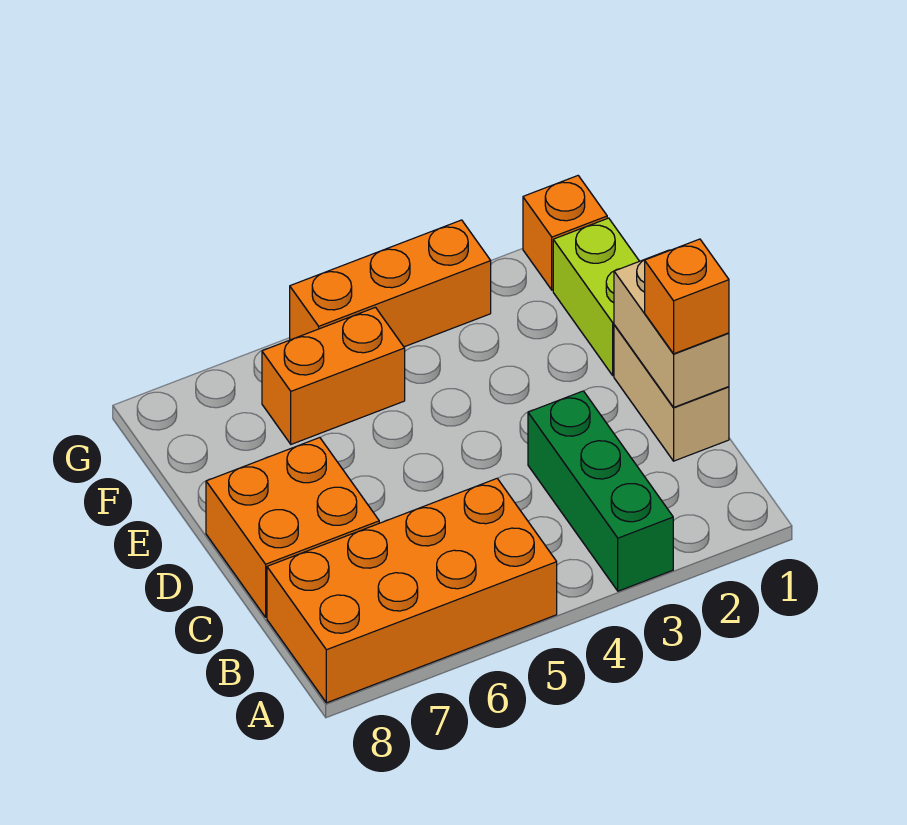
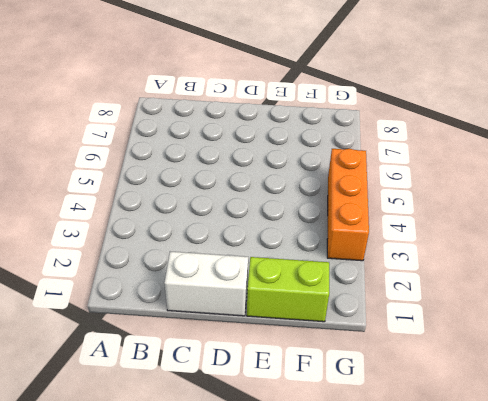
white brick C1:D1 level 1 -> tan brick C1:D1 level 1
none -> green brick A3:C3 level 1
none -> orange brick A5:B8 level 1

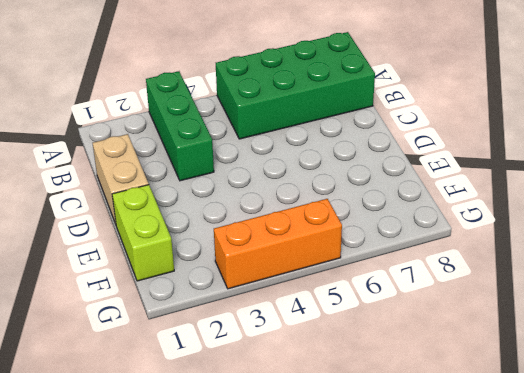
green brick A5:B8 level 1 -> orange brick A5:B8 level 1
none -> orange brick C7:D8 level 1
none -> orange brick F5:F6 level 1

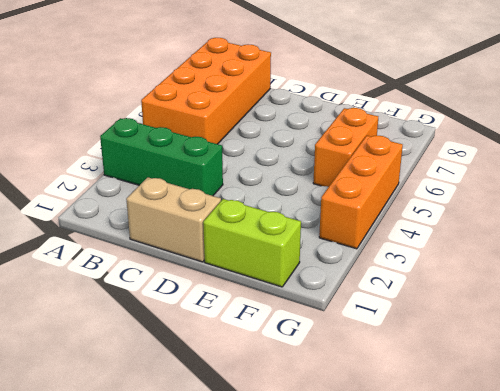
none -> orange brick C7:D8 level 1
none -> orange brick G1 level 1

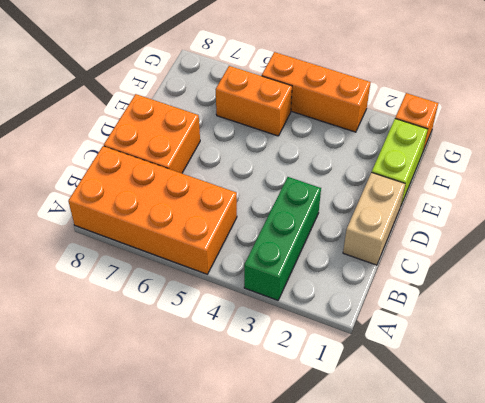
none -> tan brick C1:D1 level 2
none -> orange brick C1 level 3

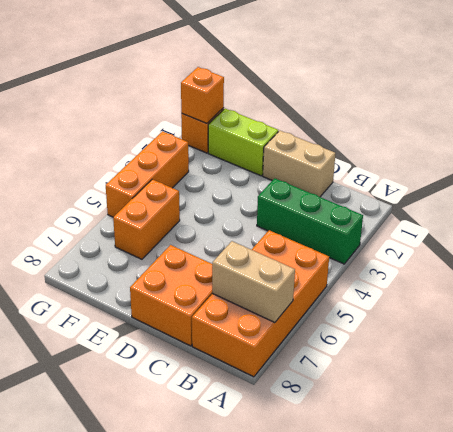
tan brick A7:B7 level 2 -> tan brick C1:D1 level 2
orange brick G1 level 2 -> orange brick C1 level 3

